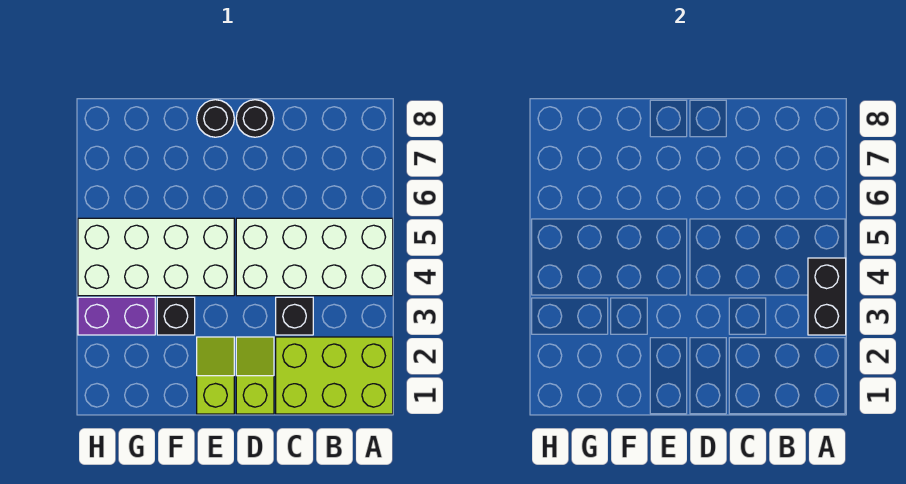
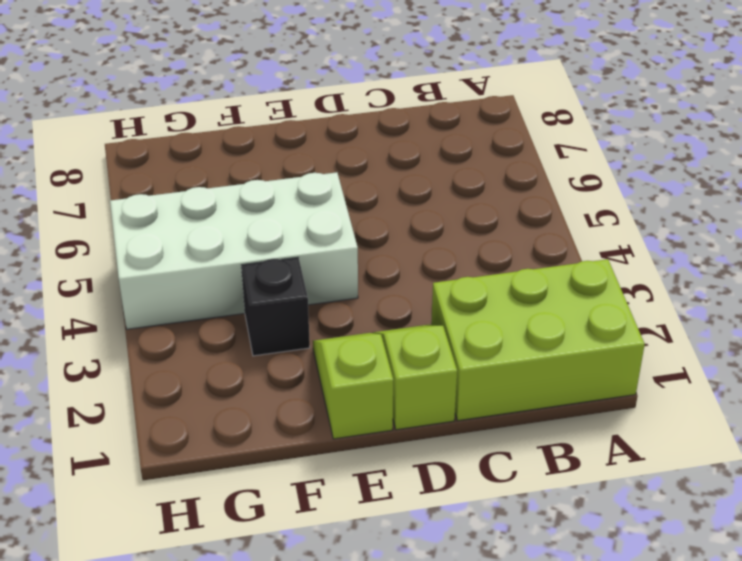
none -> white brick A4:D5 level 1
none -> black brick C3 level 1

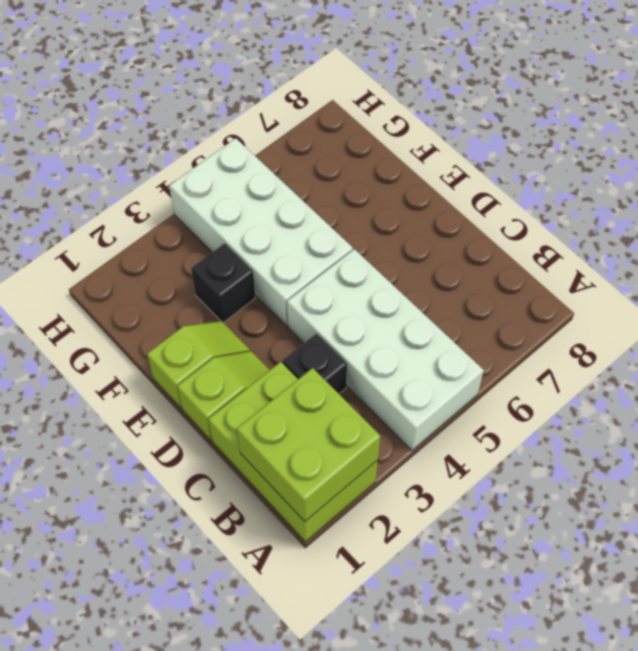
lime brick A1:B2 level 2 -> none
none -> black round brick D8 level 1
none -> black round brick E8 level 1

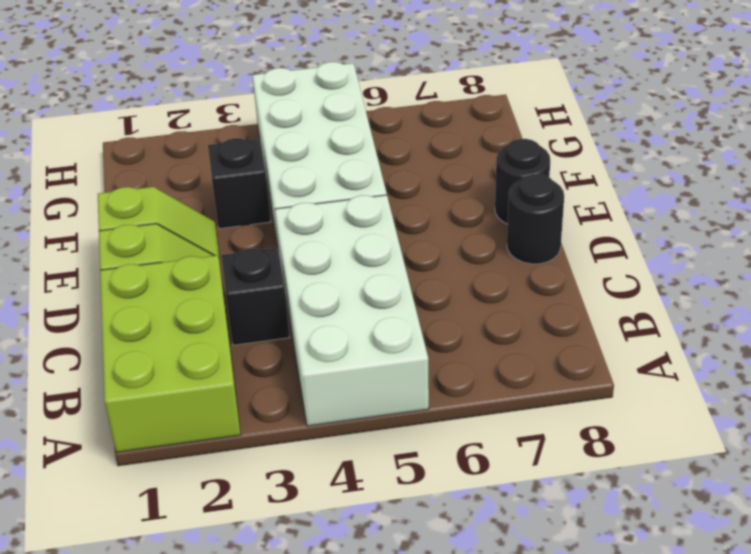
none -> purple brick G3:H3 level 1
none -> black brick A3:A4 level 2

